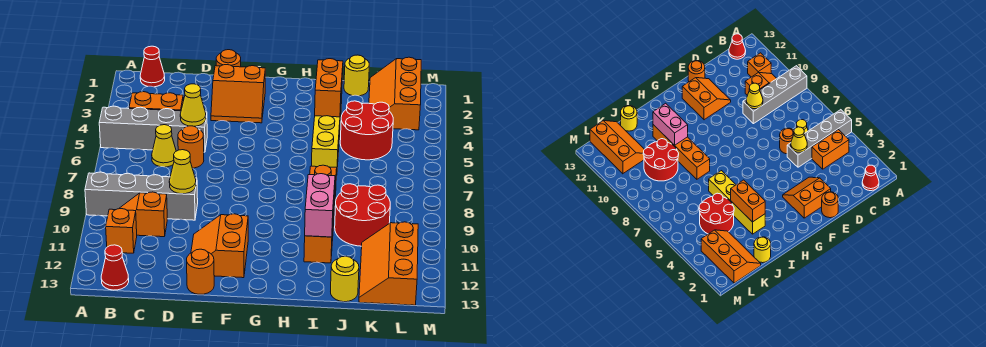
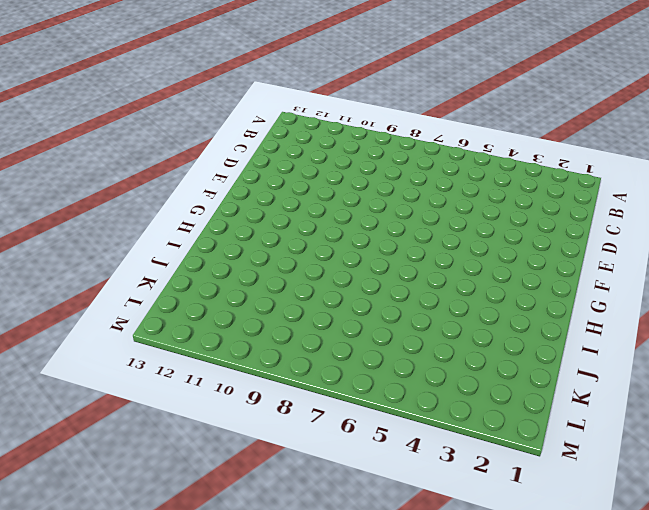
none -> grey brick A5:D5 level 1
none -> grey brick A9:D9 level 1
none -> red cone B1 level 1

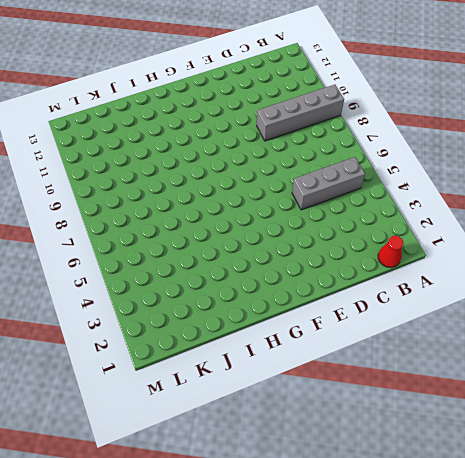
grey brick B5:D5 level 1 -> grey brick A5:D5 level 1
none -> orange brick B4:C4 level 1
none -> orange slope B10:C10 level 1 top C
none -> orange brick B11 level 1

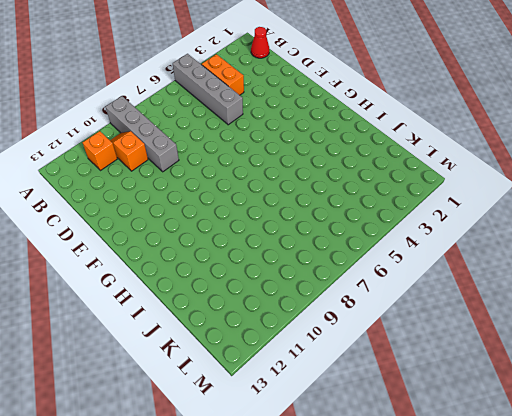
none -> red cone B13 level 1
none -> yellow cone C6 level 1
none -> orange round brick D6 level 1

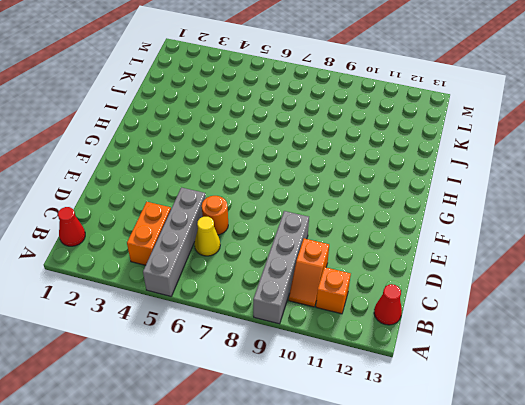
none -> orange round brick E1 level 1
none -> orange slope E2:F3 level 1 top 2
none -> orange slope E11:F12 level 1 top F

